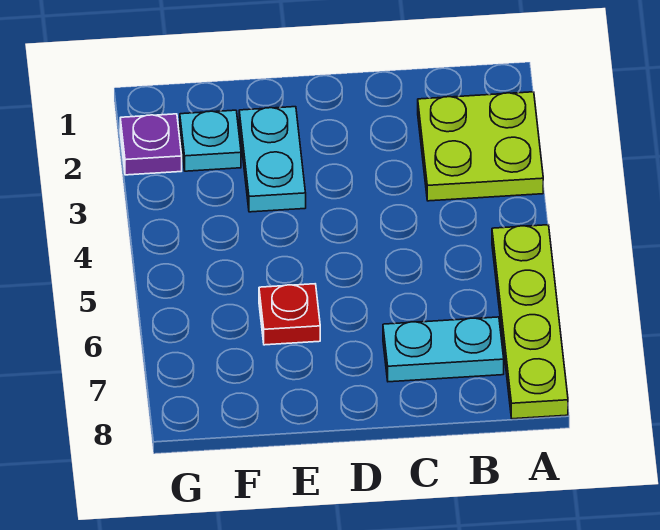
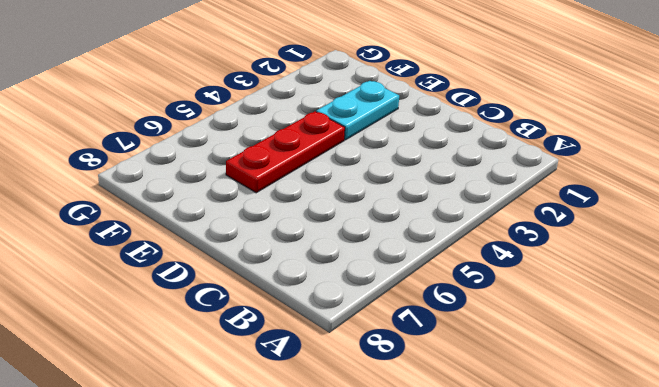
red plate E4:E6 level 1 -> red plate E6 level 1
none -> lime plate A2:B3 level 1
none -> lime plate A5:A8 level 1

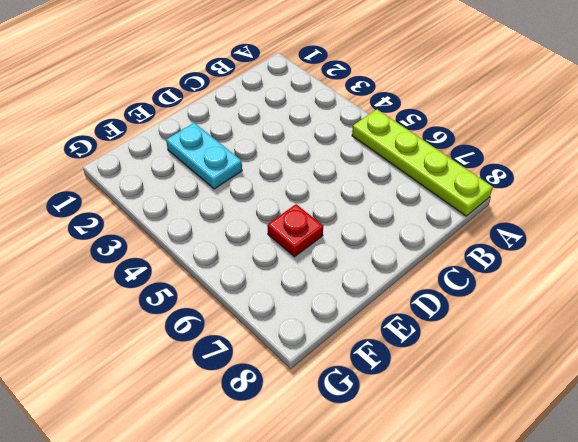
none -> lime plate A2:B3 level 1
none -> cyan plate B7:C7 level 1

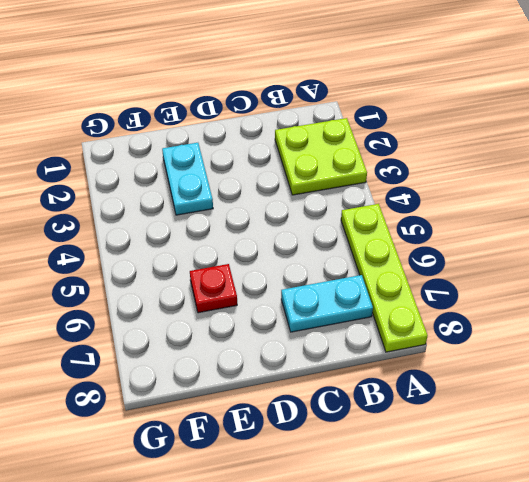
none -> cyan plate F2 level 1
none -> purple plate G2 level 1

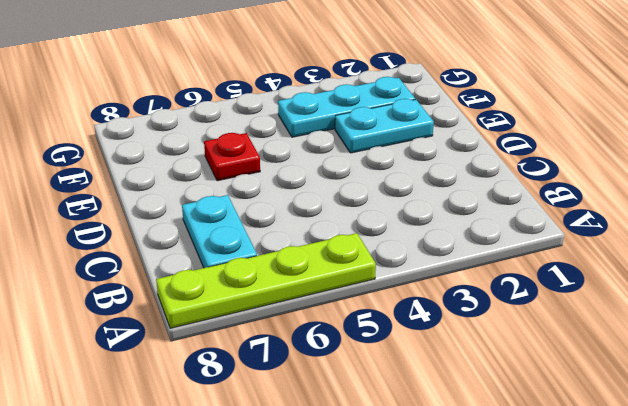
cyan plate F2:F4 level 1 -> cyan plate F2 level 1
none -> lime plate A2:B3 level 1
none -> purple plate G2 level 1

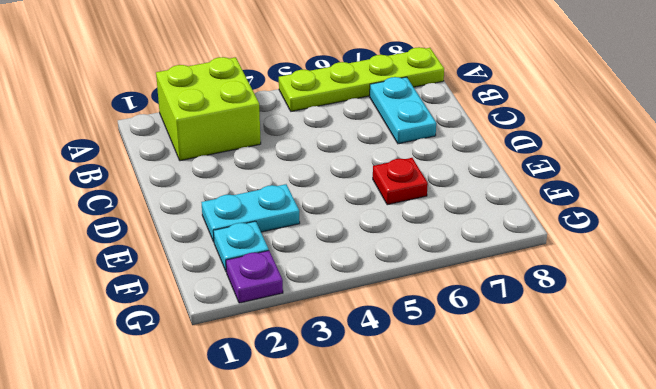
lime brick A2:B3 level 1 -> lime plate A2:B3 level 1

